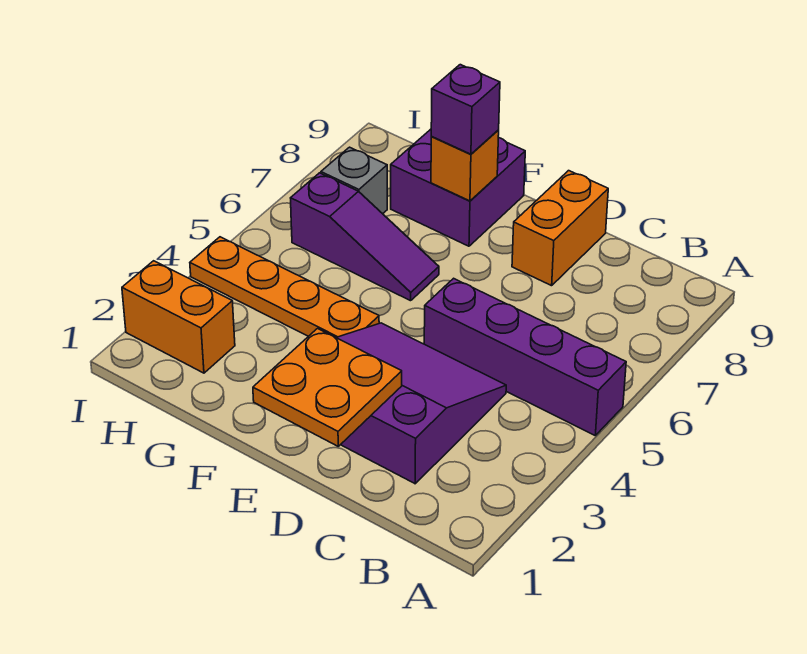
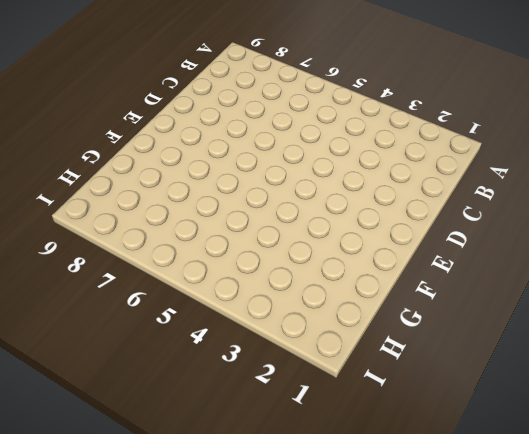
none -> purple brick A5:D5 level 1
none -> purple slope C2:E4 level 1 top 2

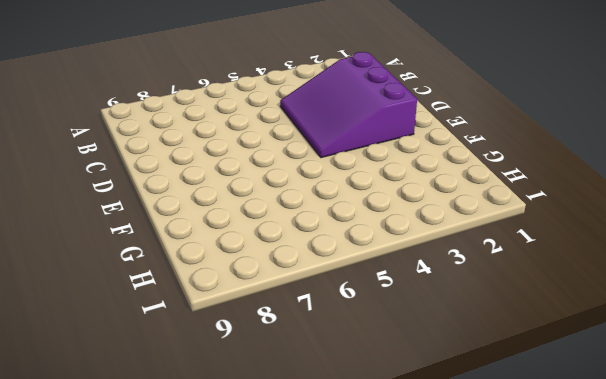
none -> purple brick A5:D5 level 1
none -> orange brick D8:D9 level 1

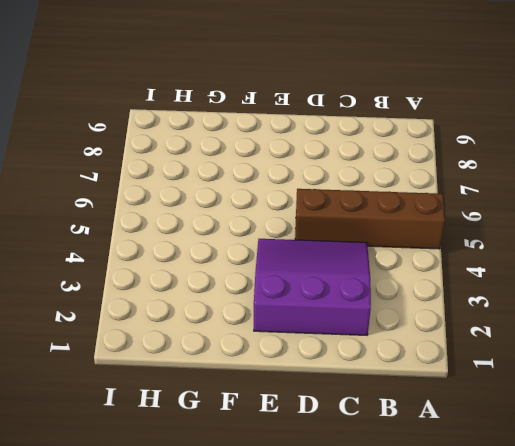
brown brick A5:D5 level 1 -> purple brick A5:D5 level 1
none -> orange brick D8:D9 level 1
none -> orange plate F4:I4 level 1

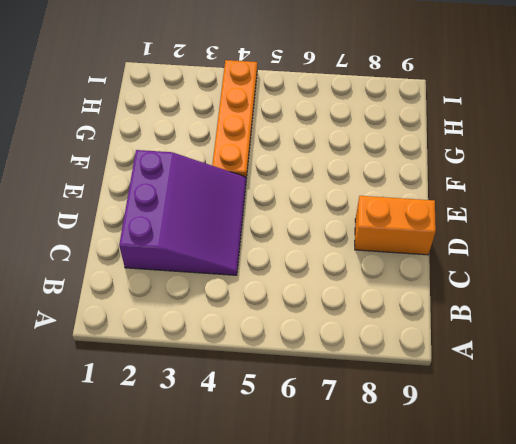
none -> purple brick A5:D5 level 1
none -> purple slope F6:H6 level 1 top H

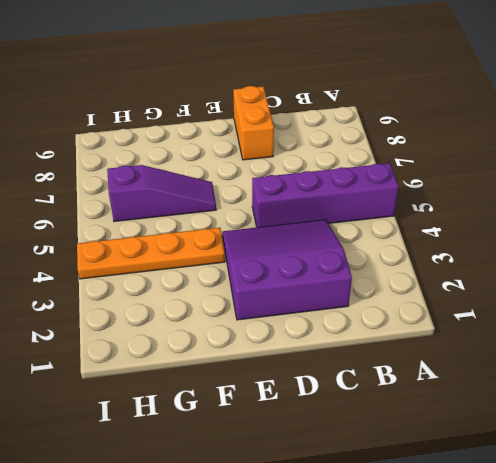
none -> purple brick F8:G9 level 1
none -> orange brick H2:I2 level 1

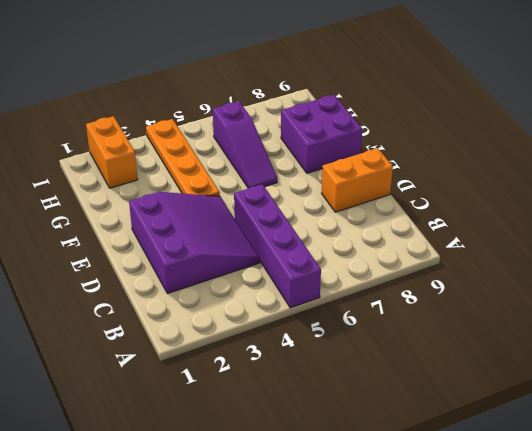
none -> grey brick H7 level 1
none -> orange plate D1:E2 level 2

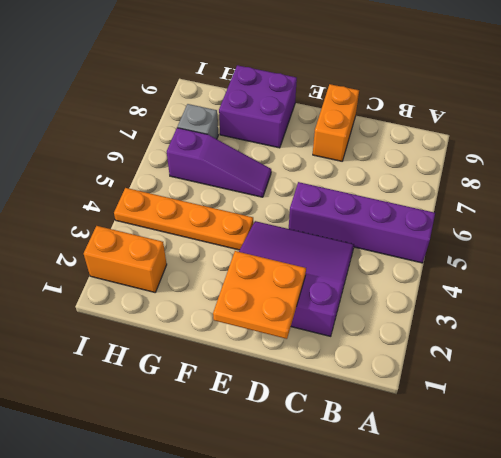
none -> orange brick F8 level 2
none -> purple brick F8 level 3

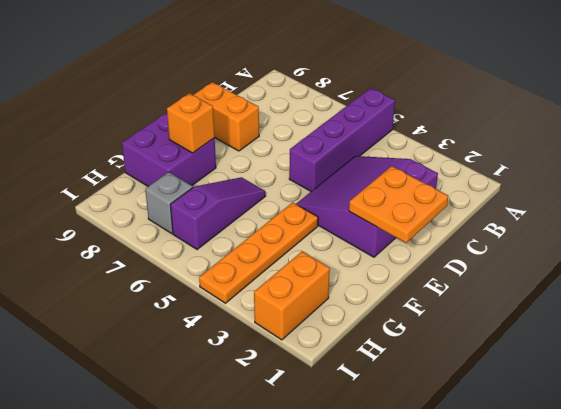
none -> purple brick F8 level 3

